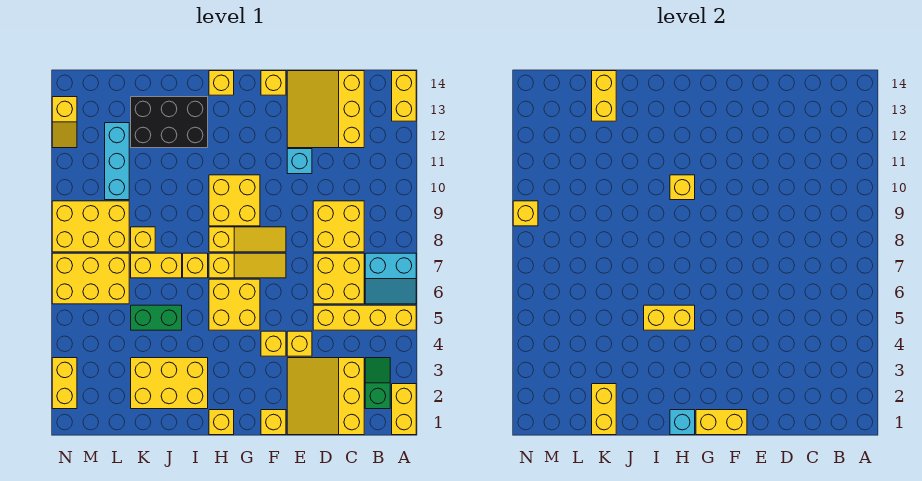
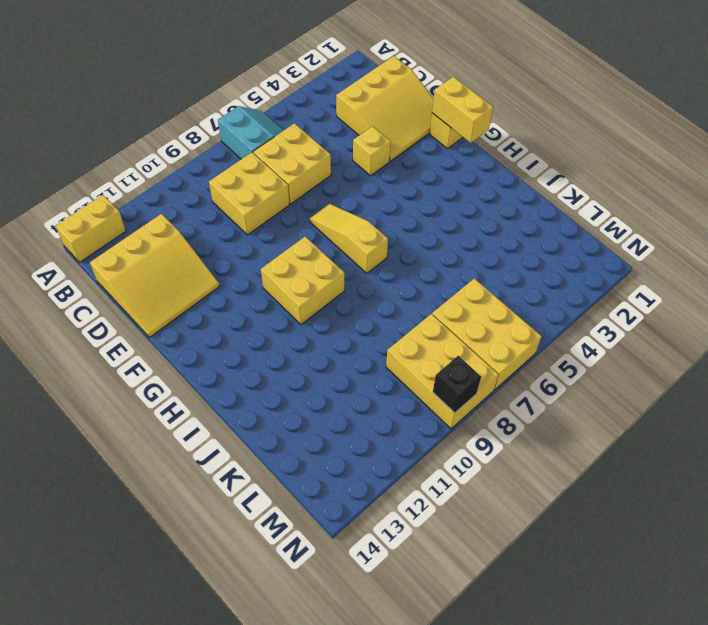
black brick N9 level 2 -> yellow brick N9 level 2
none -> yellow brick A1:A2 level 1
none -> yellow brick A5:D5 level 1
none -> green slope B2:B3 level 1 top 2
none -> cyan brick E11 level 1

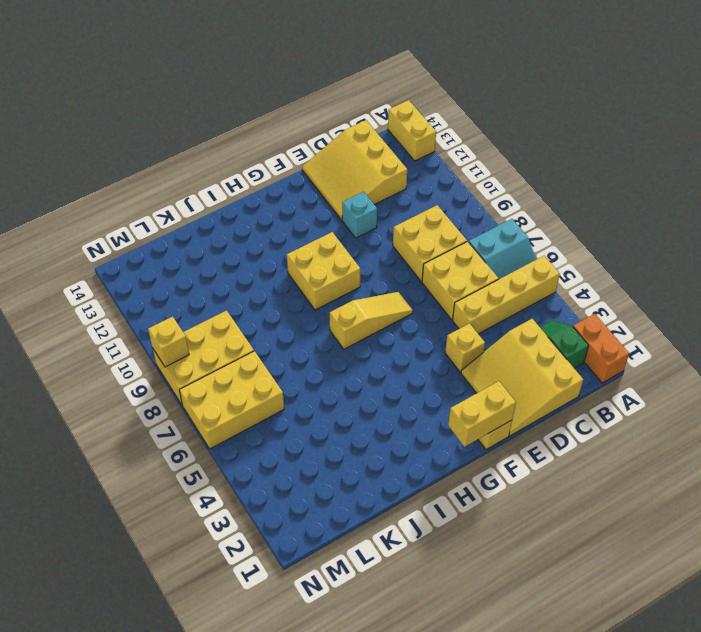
orange brick A1:A2 level 1 -> yellow brick A1:A2 level 1
none -> yellow brick F4 level 1
none -> yellow slope F8:H8 level 1 top H
none -> yellow brick F14 level 1
none -> yellow brick G5:H6 level 1

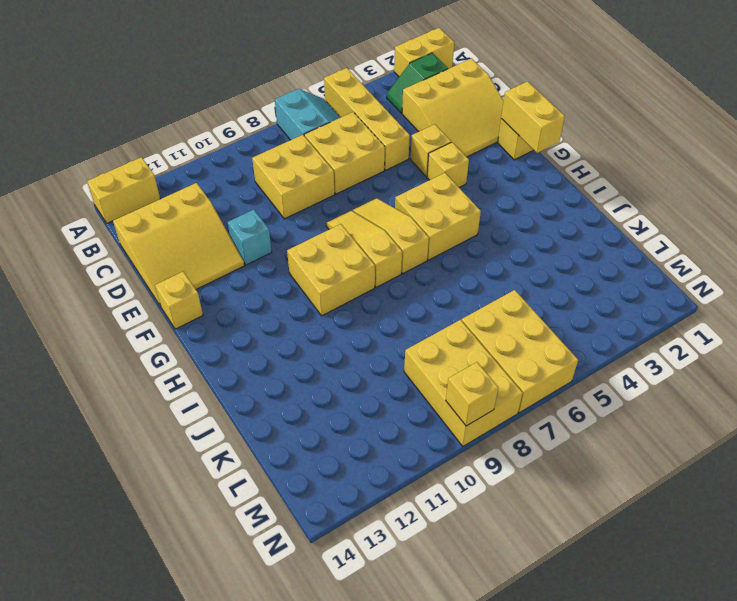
none -> yellow brick H1 level 1
none -> yellow brick H14 level 1
none -> yellow brick I2:K3 level 1
none -> yellow brick I7 level 1

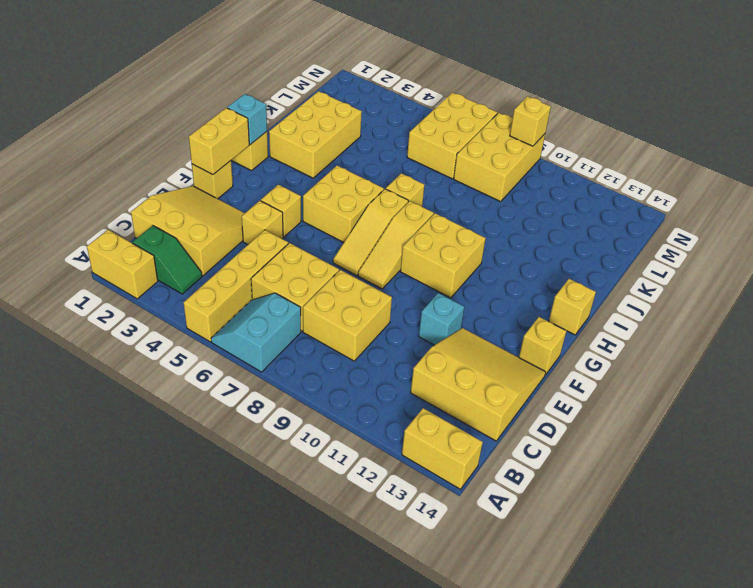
none -> black brick I12:K13 level 1
none -> green brick J5:K5 level 1
none -> yellow brick J7:K7 level 1
none -> yellow brick K8 level 1

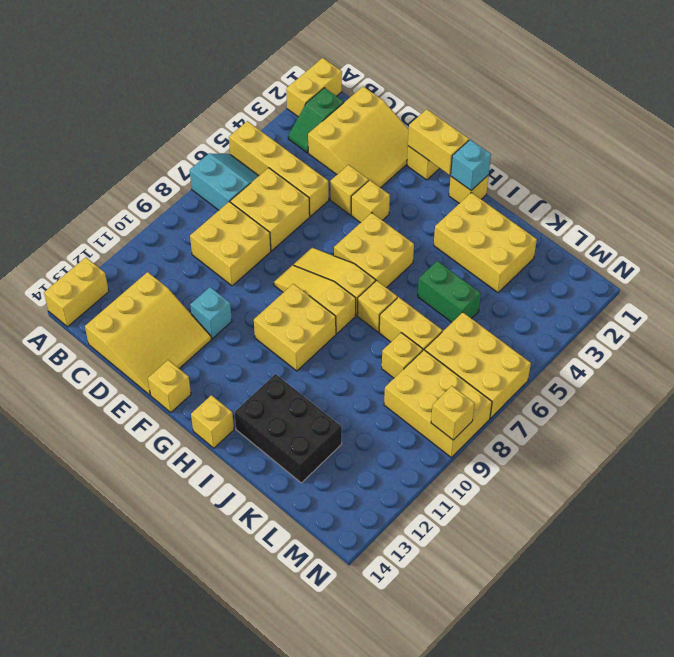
none -> cyan brick L10:L12 level 1
none -> yellow brick N2:N3 level 1
none -> yellow slope N12:N13 level 1 top 13
none -> yellow brick H5:I5 level 2

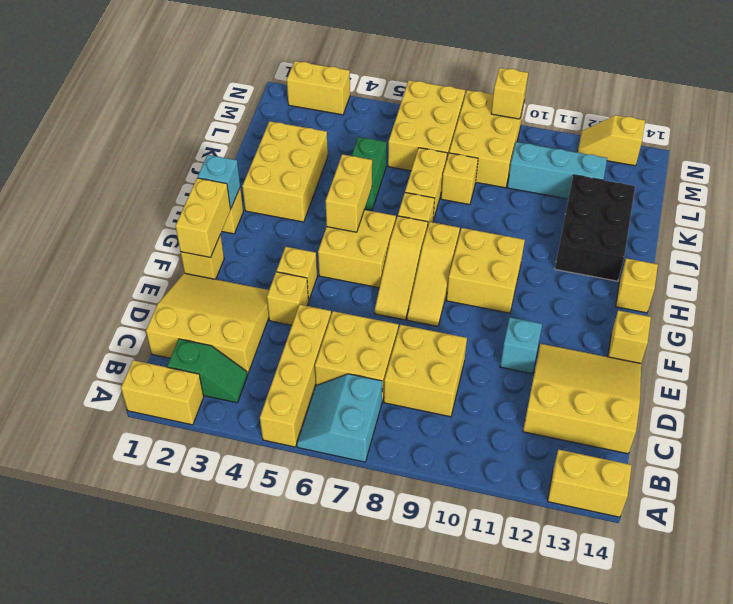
none -> yellow brick H10 level 2
none -> yellow brick K1:K2 level 2
none -> yellow brick K13:K14 level 2

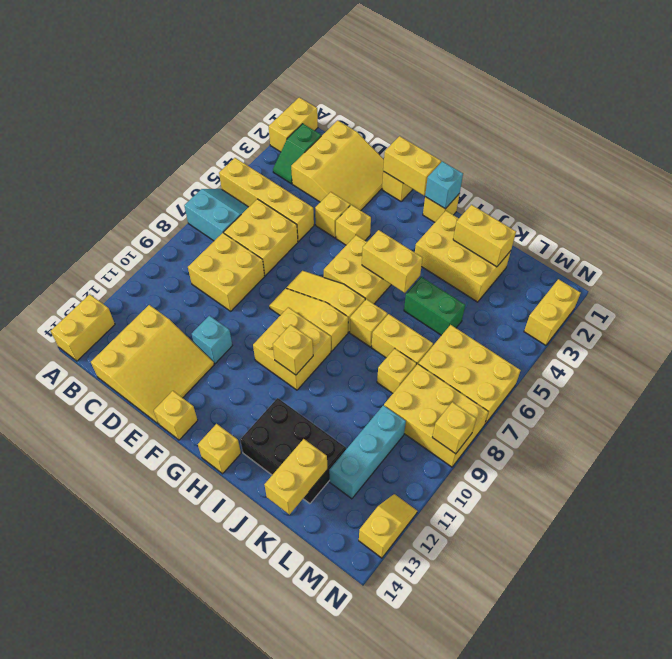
yellow brick J2:K2 level 2 -> yellow brick K1:K2 level 2

